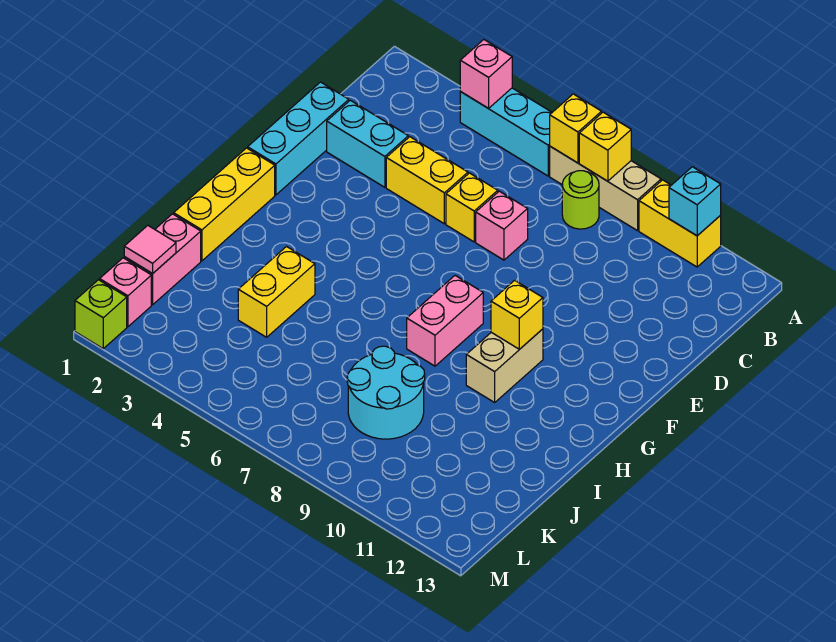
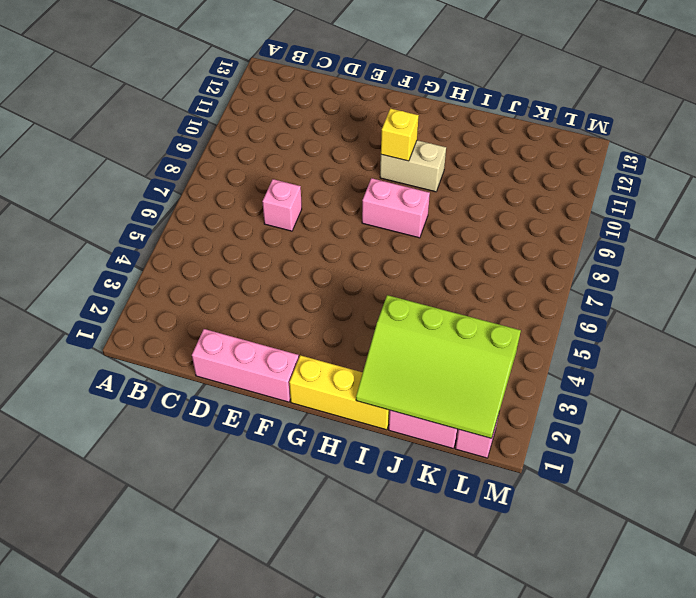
pink brick D1:F1 level 1 -> cyan brick D1:F1 level 1
lime slope I1:L3 level 2 top 3 -> pink tile K1 level 2
none -> cyan brick A4:A6 level 1
none -> tan brick A7:A9 level 1
none -> yellow brick A10:A11 level 1

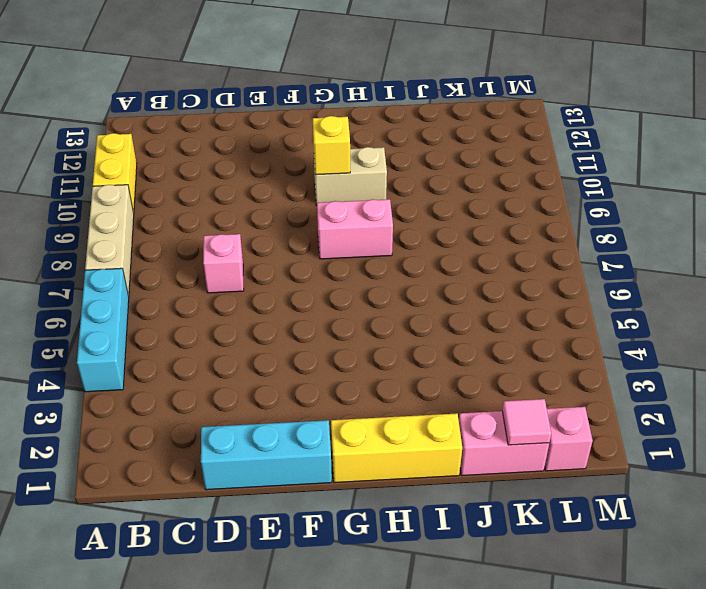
none -> lime round brick B8 level 1
none -> cyan brick D2:D3 level 1
none -> yellow brick D4:D5 level 1

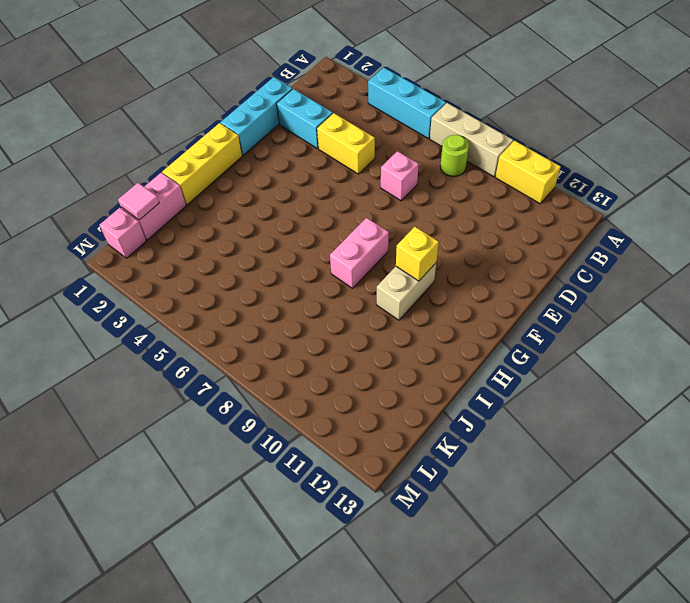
none -> yellow brick D6 level 1
none -> yellow brick I4:J4 level 1
none -> cyan round brick J8:K9 level 1

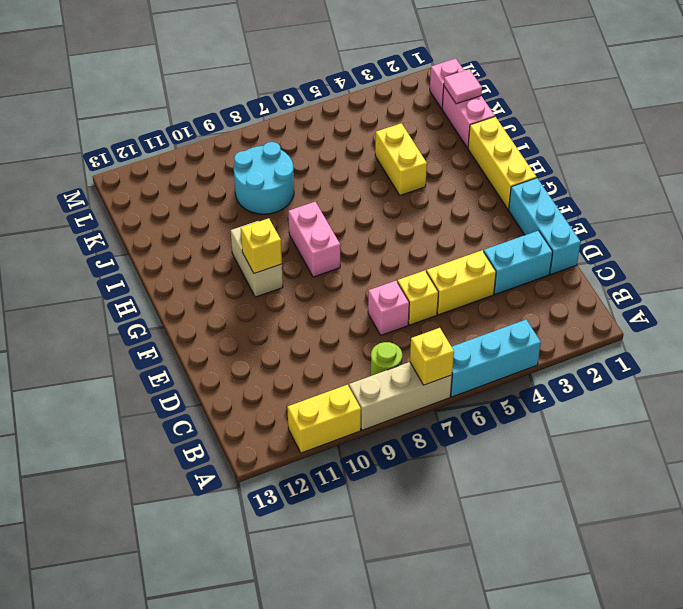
none -> lime brick M1 level 1
none -> pink brick A4 level 2
none -> yellow brick A8 level 2

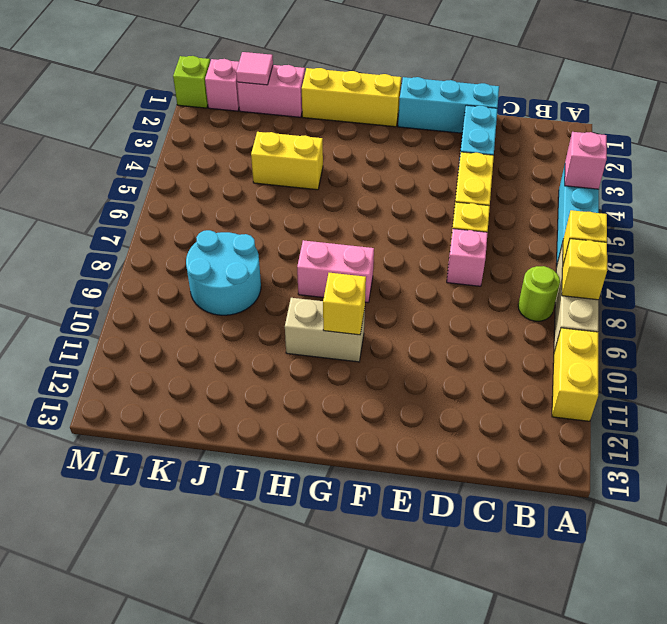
none -> cyan brick A11 level 2

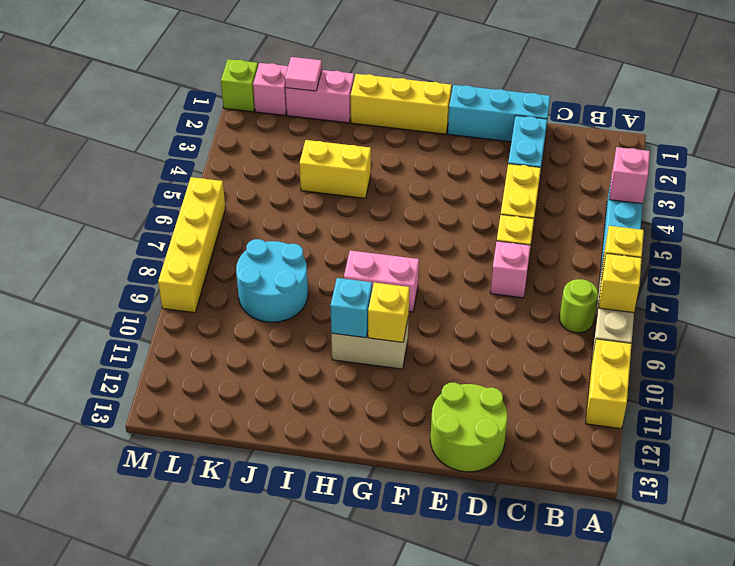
lime round brick D12:E13 level 1 -> none
cyan brick H10 level 2 -> cyan brick A11 level 2
yellow brick M6:M9 level 1 -> none

